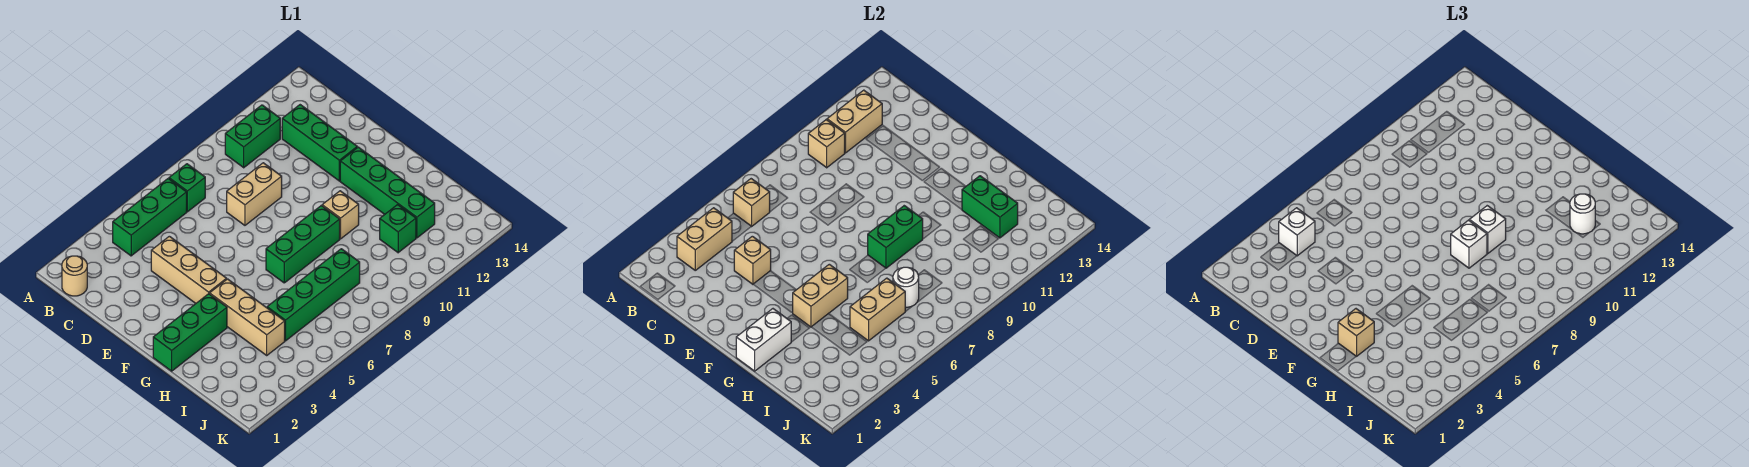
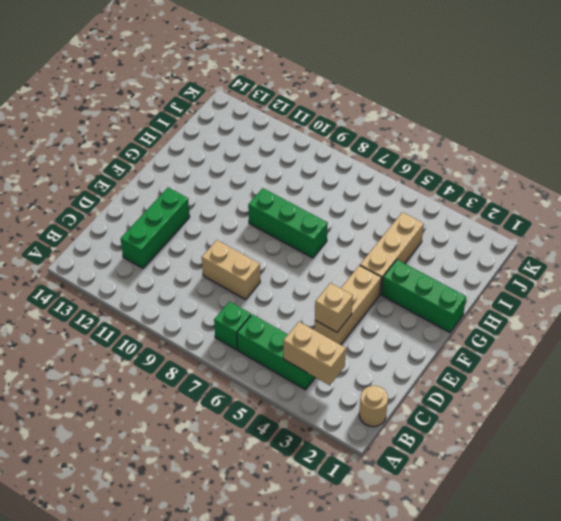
none -> green brick B10:B11 level 1
none -> green brick F12:I12 level 1
none -> tan brick G10 level 1
none -> green brick I5:I8 level 1

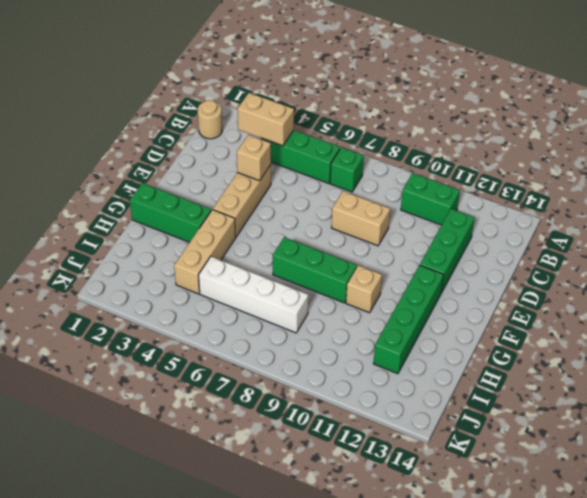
white brick I5:I8 level 1 -> green brick I5:I8 level 1
none -> green brick I11 level 1
none -> tan brick B6 level 2
none -> tan brick B10 level 2
none -> tan brick B11:B12 level 2

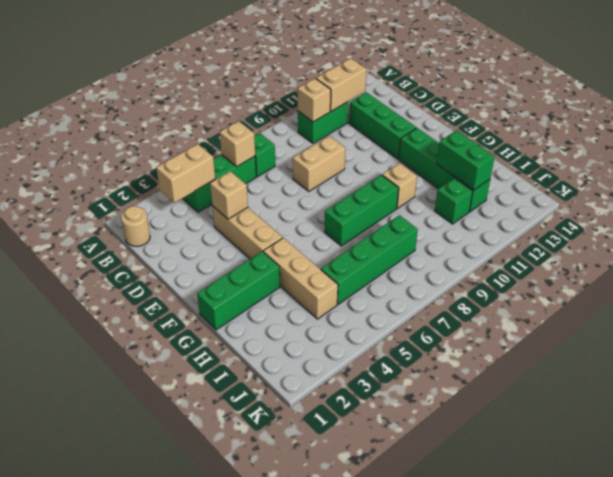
none -> white brick G1:G2 level 2
none -> tan brick G4:G5 level 2
none -> green brick G8:G9 level 2
none -> tan brick I5:I6 level 2

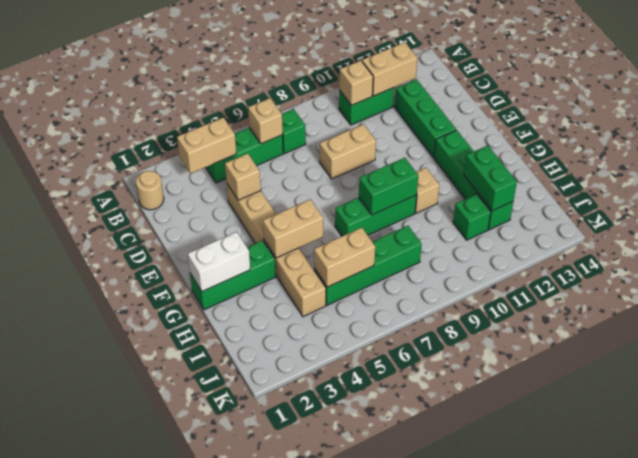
none -> white round brick I7 level 2
none -> white brick B4 level 3
none -> tan brick G2 level 3
none -> white brick G8 level 3

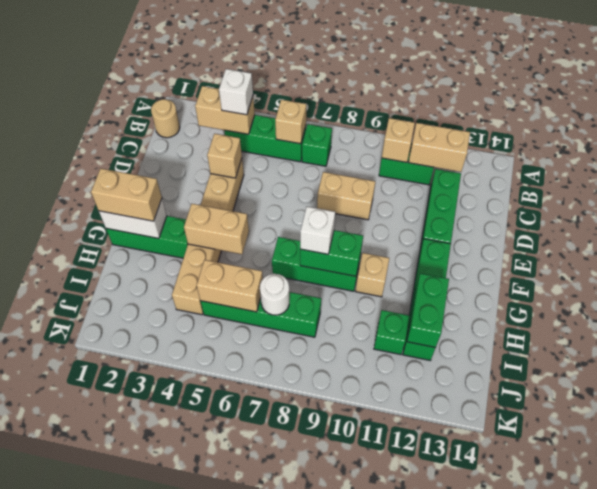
tan brick G1:G2 level 3 -> tan brick G2 level 3
none -> white brick G9 level 3
none -> white round brick I12 level 3

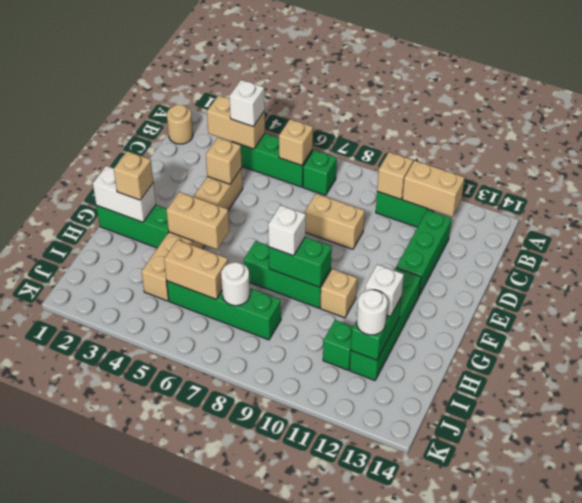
white brick H12 level 3 -> white brick G9 level 3

